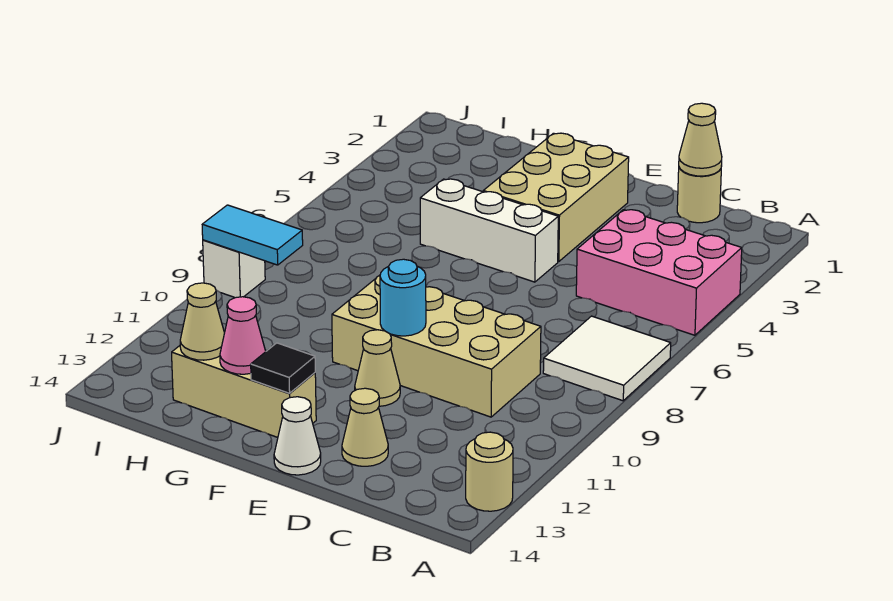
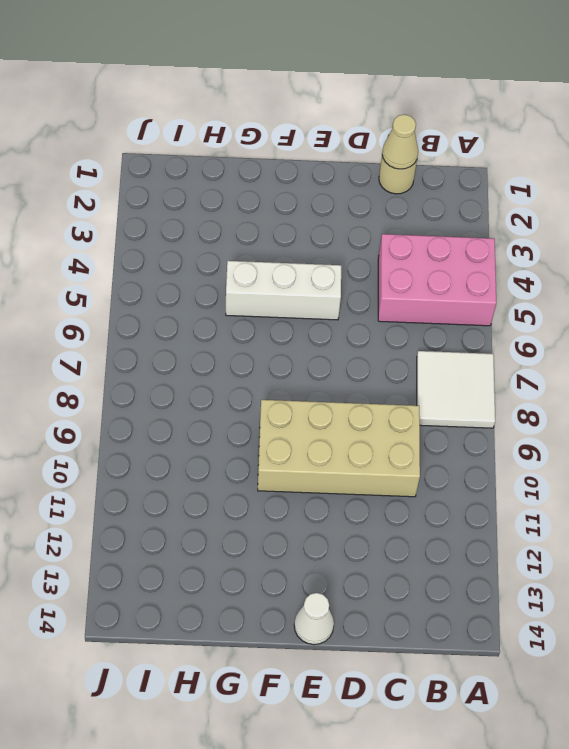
none -> tan round brick A13 level 1
none -> tan cone D13 level 1
none -> tan brick E2:F4 level 1

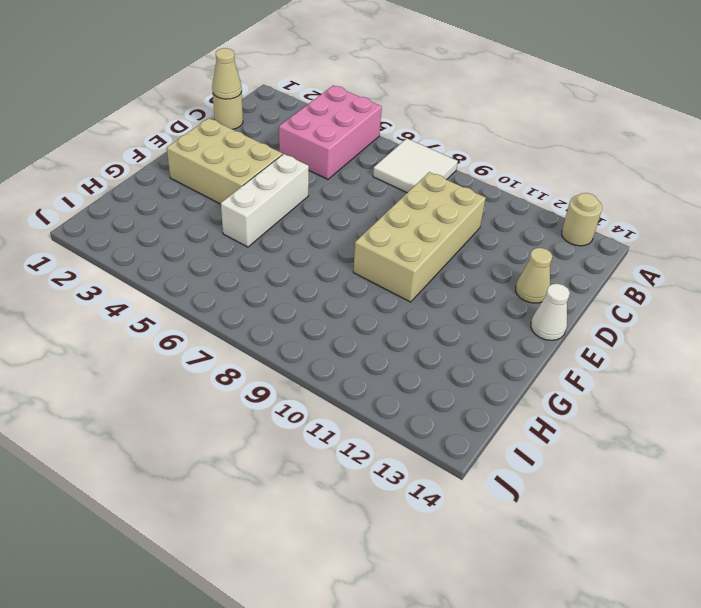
none -> tan cone E11 level 1
none -> tan brick F13:H13 level 1
none -> white brick J9 level 1

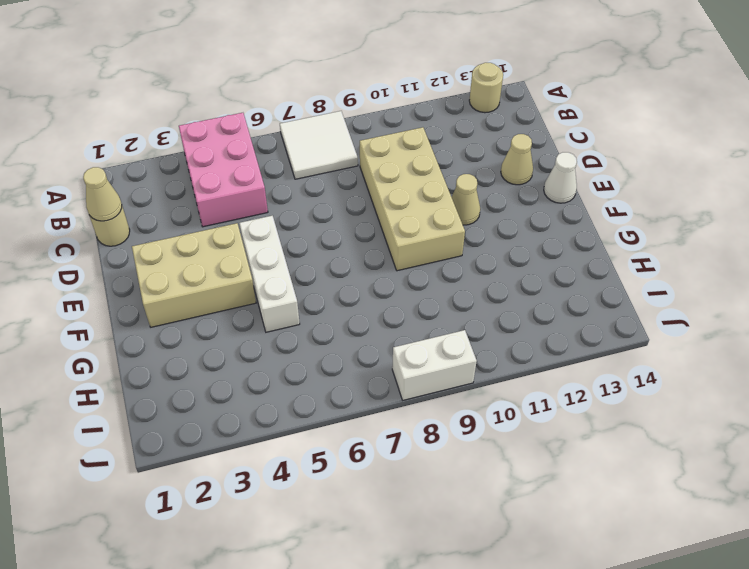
white brick J8:J9 level 1 -> white brick J9 level 1
none -> tan brick F13:H13 level 1
none -> cyan round brick E10 level 2
none -> black tile F13 level 2

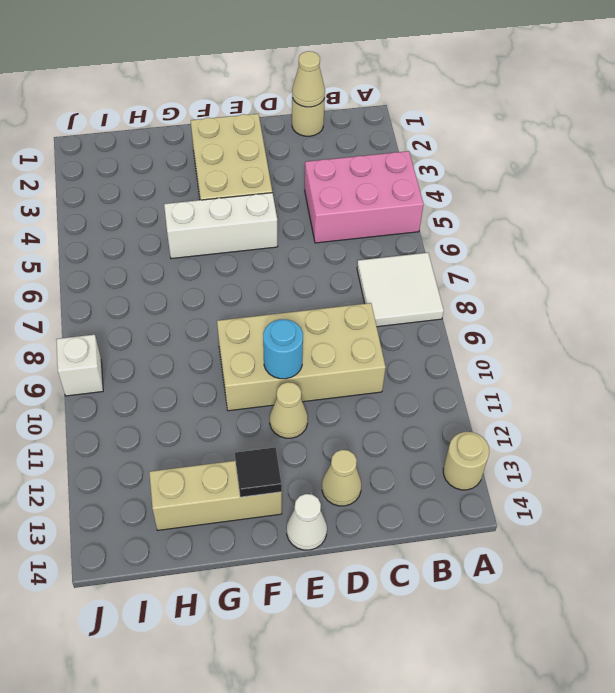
none -> pink cone G13 level 2
none -> tan cone H13 level 2
none -> cyan tile I9:J9 level 2

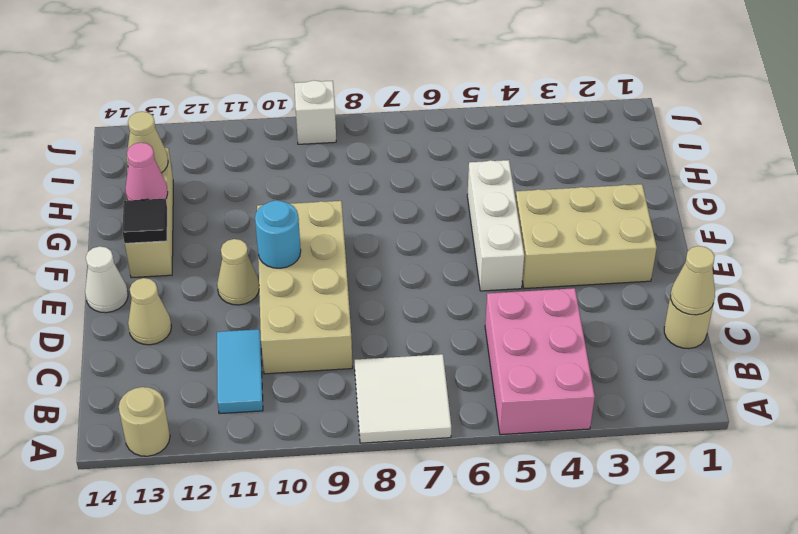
cyan tile B11:C11 level 1 -> cyan tile I9:J9 level 2

